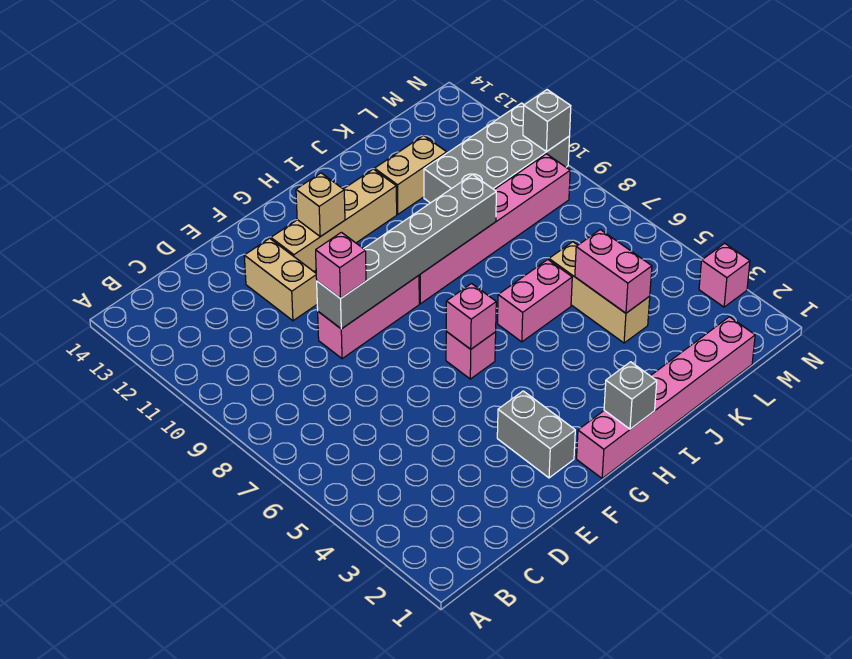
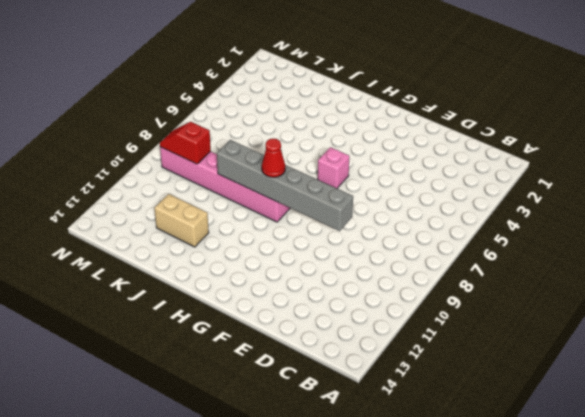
red cone H9 level 3 -> none
red slope L9:M9 level 2 top L -> none
none -> pink brick E9:G9 level 1
none -> tan brick E11:E12 level 1
none -> grey brick F2:F3 level 1

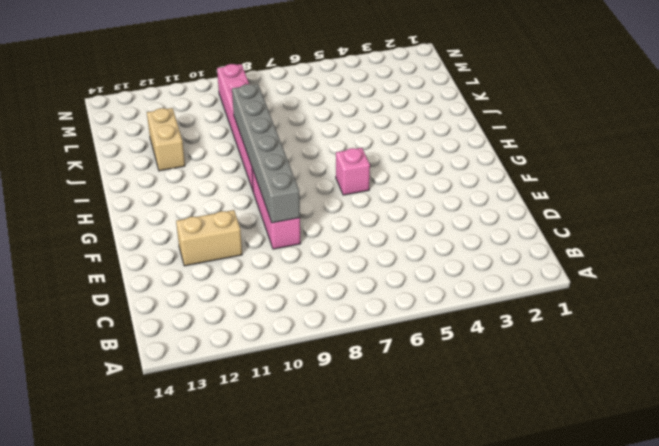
none -> grey brick F2:F3 level 1
none -> tan brick F12:I12 level 1
none -> pink brick G1:L1 level 1

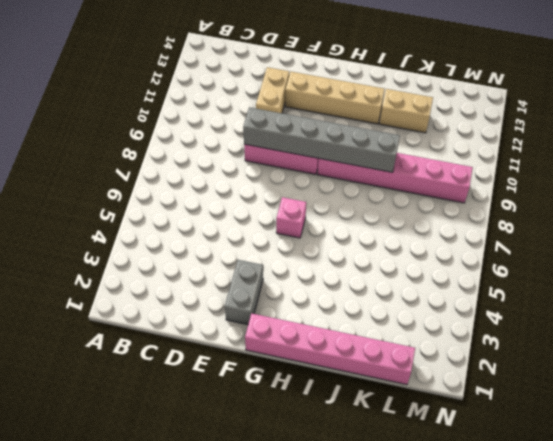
none -> pink brick I6:J6 level 1
none -> tan brick K4:K6 level 1
none -> grey brick K10:N11 level 1

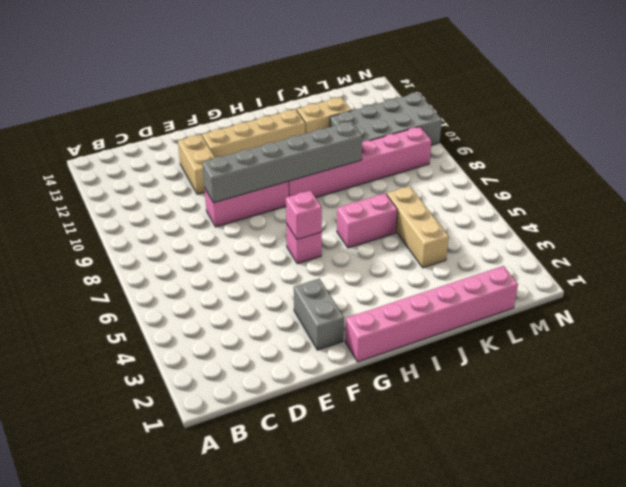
none -> pink brick N3 level 1
none -> tan brick G12 level 2
none -> grey brick H1 level 2

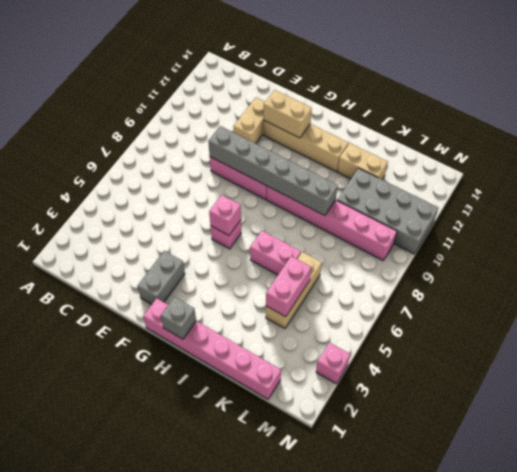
tan brick F12:G12 level 2 -> tan brick G12 level 2
none -> grey brick N10 level 2
none -> pink brick E9 level 3

